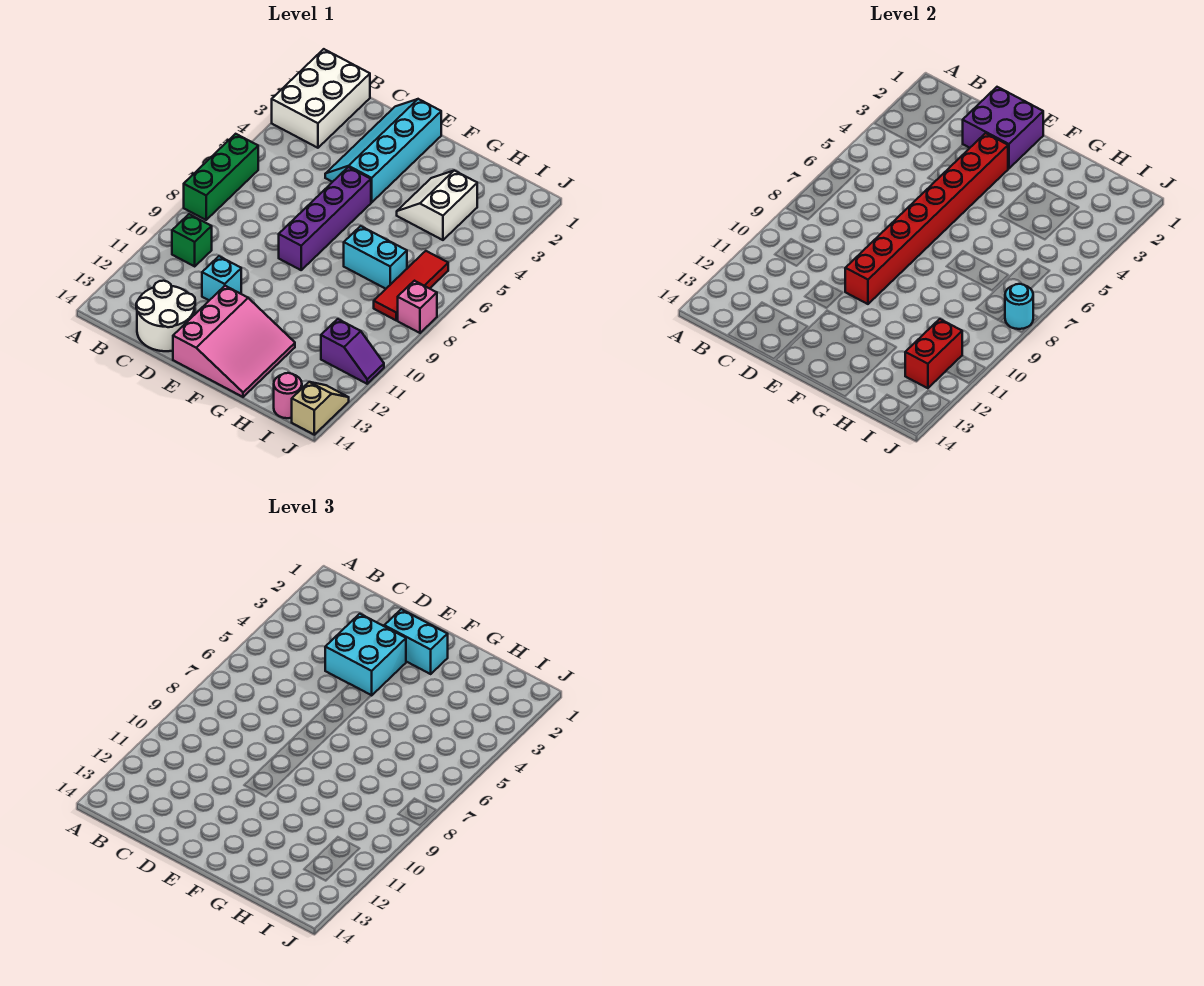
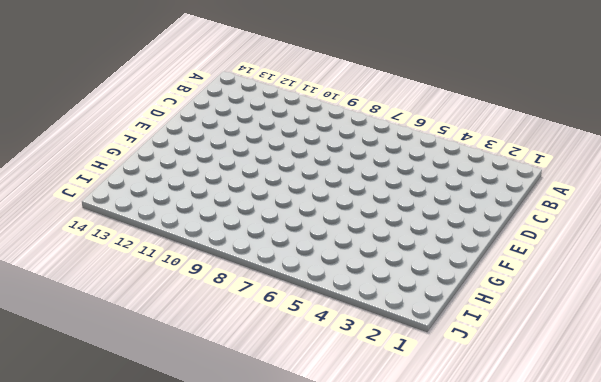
none -> white brick A1:B3 level 1
none -> green brick A6:A8 level 1
none -> green brick B10 level 1

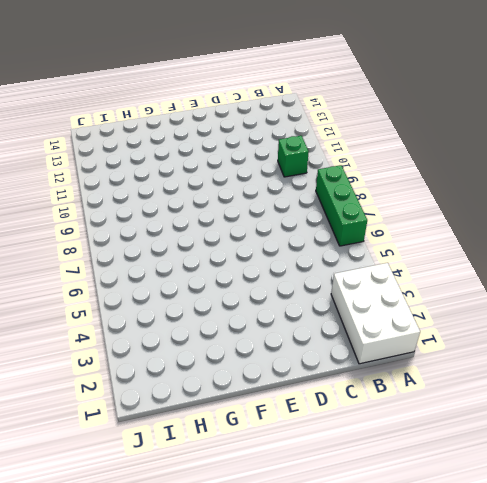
none -> white round brick C13:D14 level 1
none -> cyan slope D1:E4 level 1 top E
none -> cyan brick D11 level 1

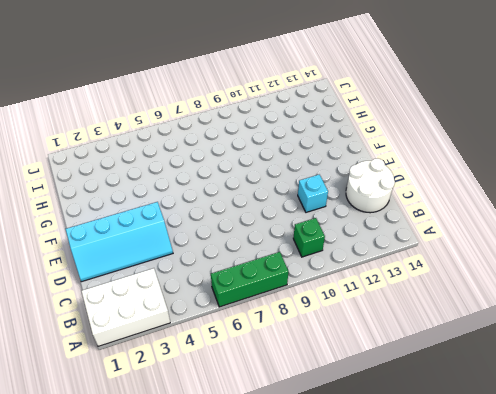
none -> purple brick E5:E8 level 1
none -> pink slope E12:G14 level 1 top E
none -> white slope G3:H4 level 1 top H

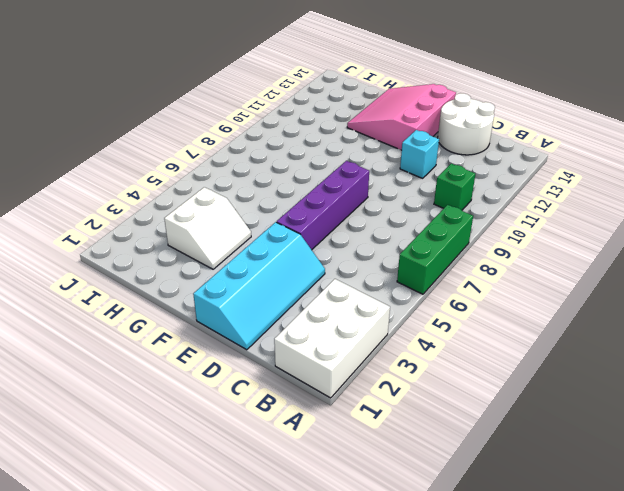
none -> cyan brick G7:H7 level 1
none -> red tile I6:I8 level 1
none -> purple slope I11:J11 level 1 top I

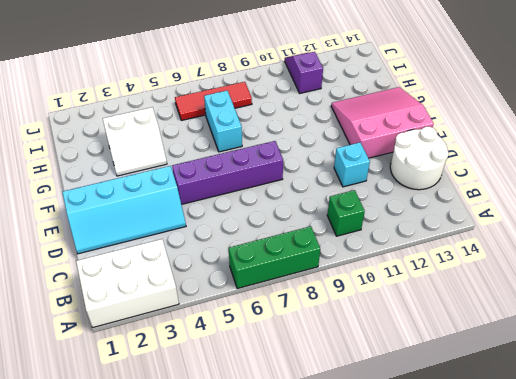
none -> pink round brick I14 level 1
none -> pink brick J8 level 1
none -> tan slope J13:J14 level 1 top 14

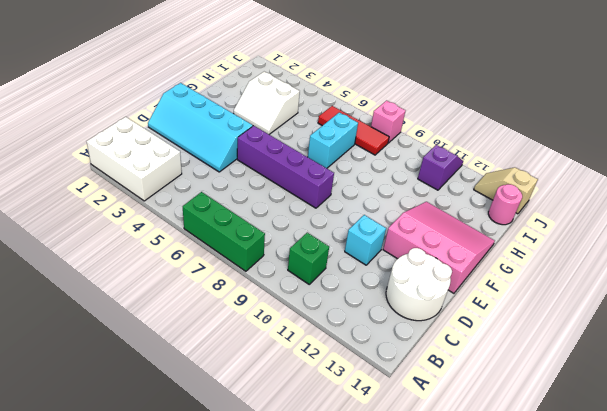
none -> purple brick D1:E2 level 2
none -> red brick E3:E10 level 2
none -> red brick I11:I12 level 2

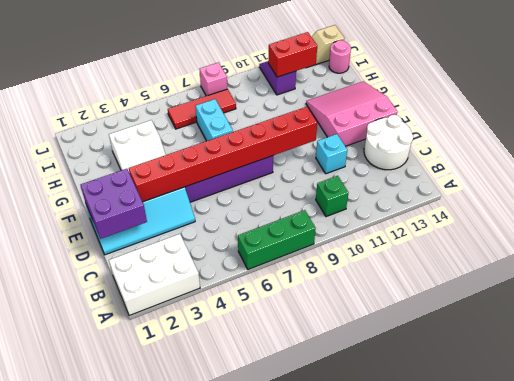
none -> cyan round brick J8 level 2
none -> cyan brick D3:E4 level 3
none -> cyan brick E2:F2 level 3

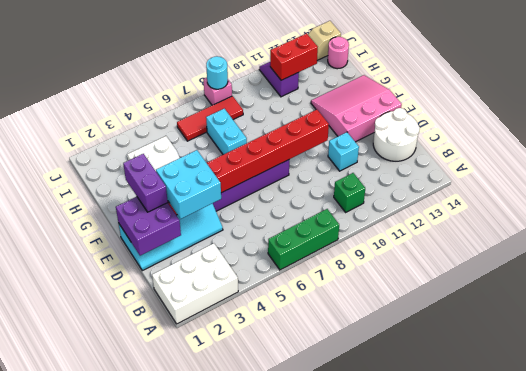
purple brick E2:F2 level 3 -> cyan brick E2:F2 level 3

